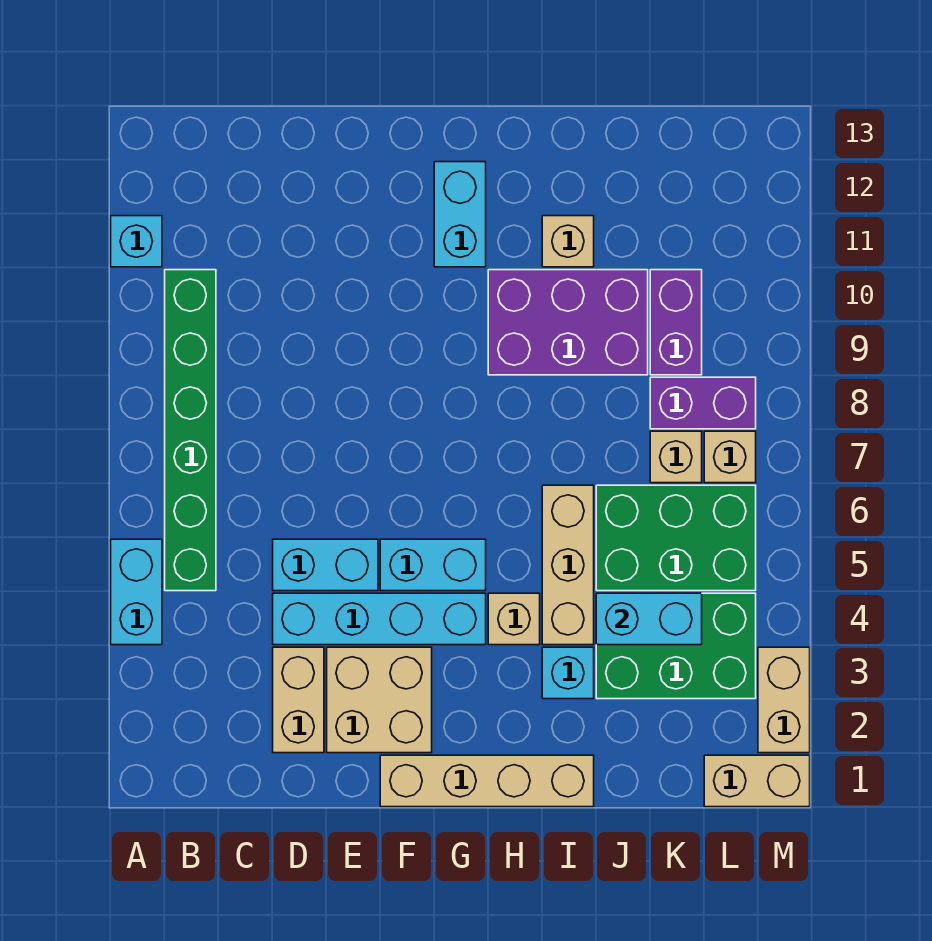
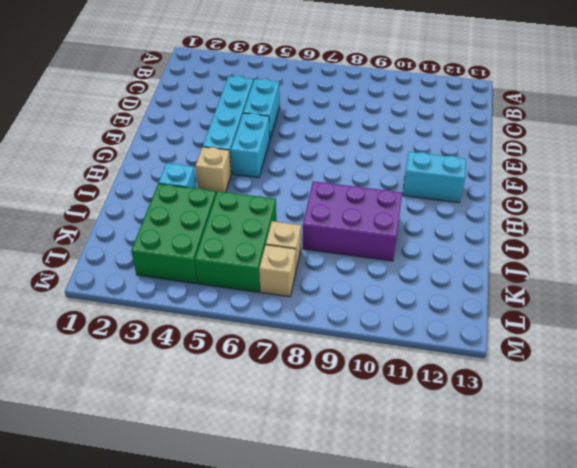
purple brick I8:J10 level 1 -> purple brick H9:J10 level 1
none -> cyan brick A4:A5 level 1
none -> cyan brick A11 level 1
none -> green brick B5:B10 level 1

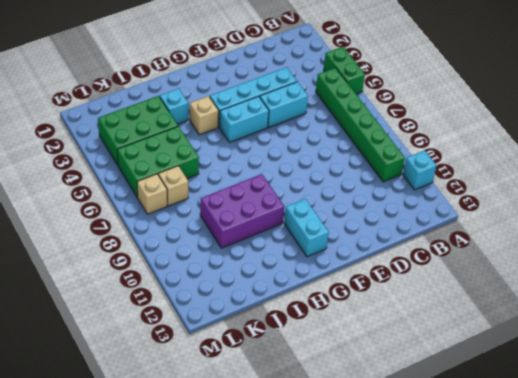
green brick A4:A5 level 1 -> cyan brick A4:A5 level 1
none -> tan brick D2:D3 level 1
none -> tan brick E2:F3 level 1
none -> tan brick F1:I1 level 1

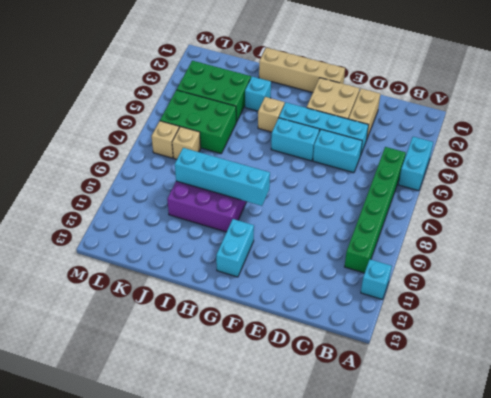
cyan brick G9:J9 level 2 -> none
none -> tan brick I4:I6 level 1
none -> tan brick I11 level 1
none -> purple brick K8:L8 level 1

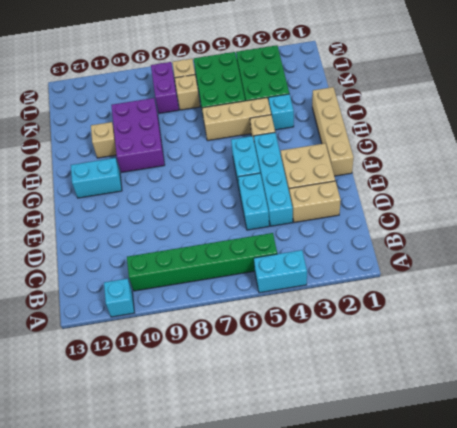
none -> purple brick K9:K10 level 1
none -> tan brick L1:M1 level 1
none -> tan brick M2:M3 level 1

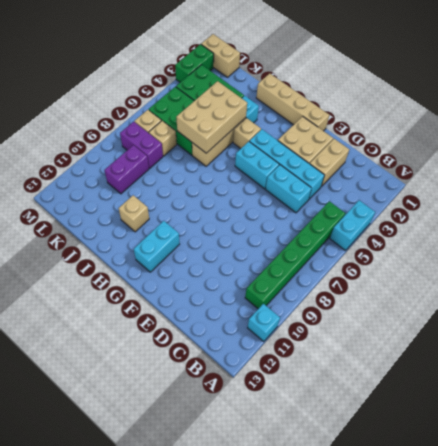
tan brick I4:J6 level 2 -> cyan brick J4:K4 level 2
green brick M2:M3 level 1 -> tan brick M2:M3 level 1
none -> purple brick H9:J10 level 1

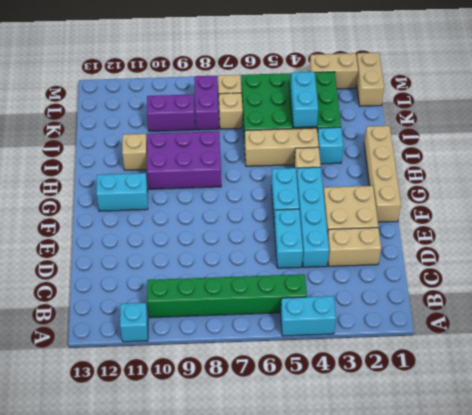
purple brick H8:I10 level 1 -> purple brick H9:J10 level 1

